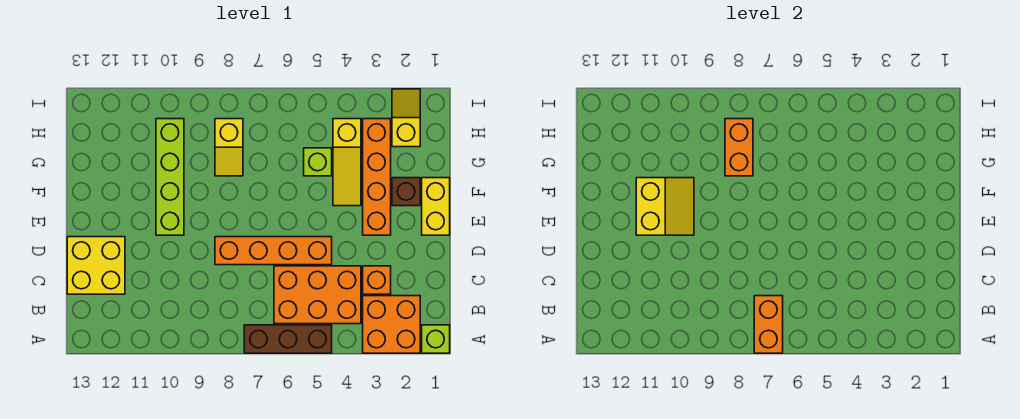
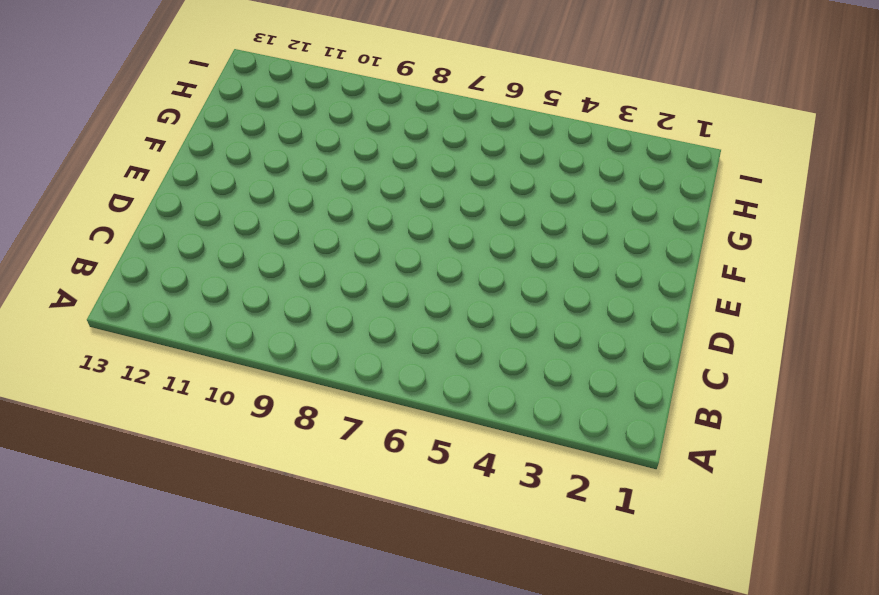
none -> lime brick A1 level 1
none -> orange brick A2:B3 level 1
none -> brown brick A5:A7 level 1

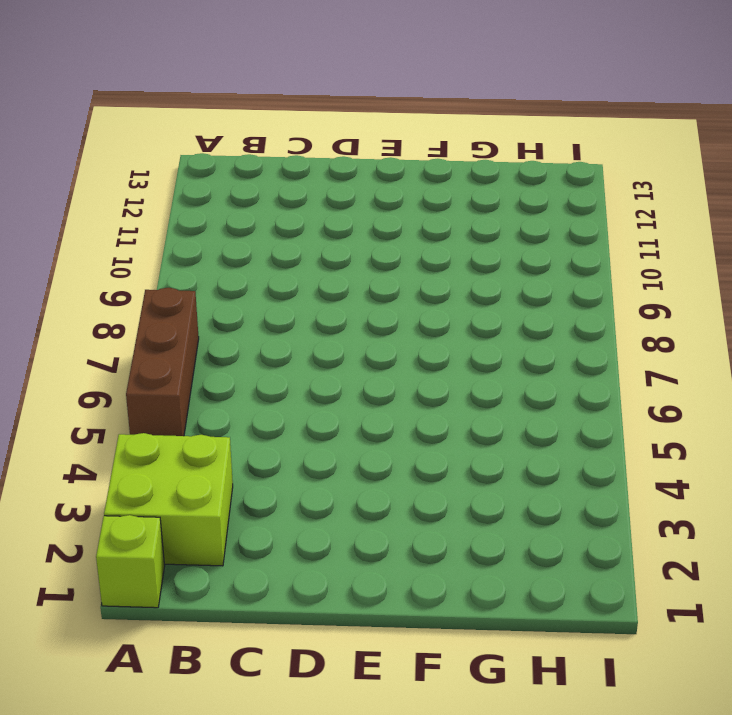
lime brick A2:B3 level 1 -> orange brick A2:B3 level 1
none -> orange brick B4:C6 level 1
none -> orange brick C3 level 1
none -> yellow brick C12:D13 level 1

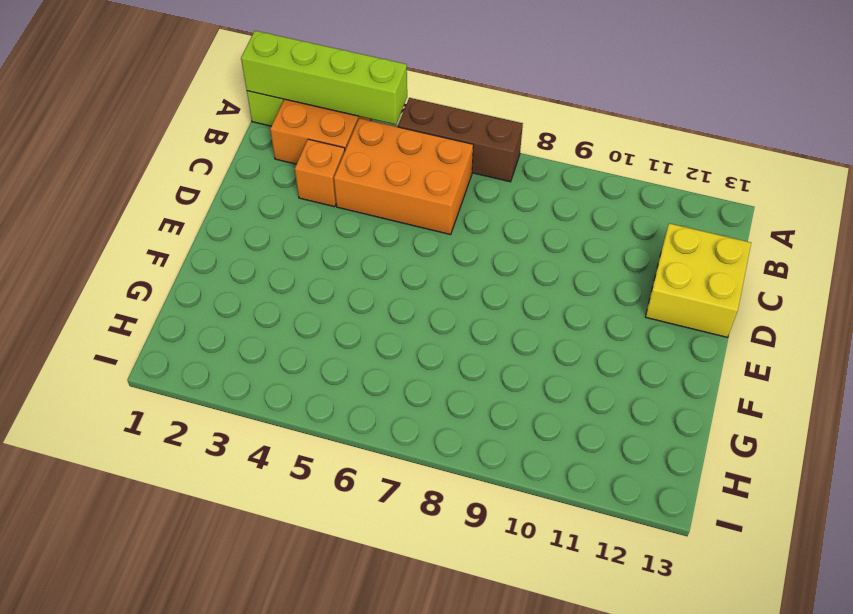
lime brick A1:A4 level 2 -> lime brick E10:H10 level 1
none -> orange brick D5:D8 level 1
none -> yellow brick E1:F1 level 1
none -> orange brick E3:H3 level 1

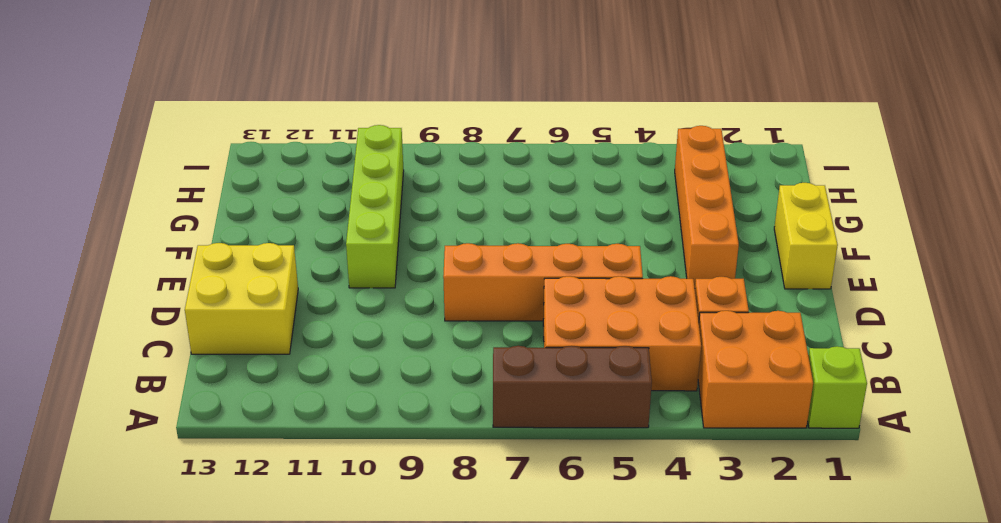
none -> brown brick F2 level 1
none -> yellow slope F4:H4 level 1 top H
none -> lime brick G5 level 1

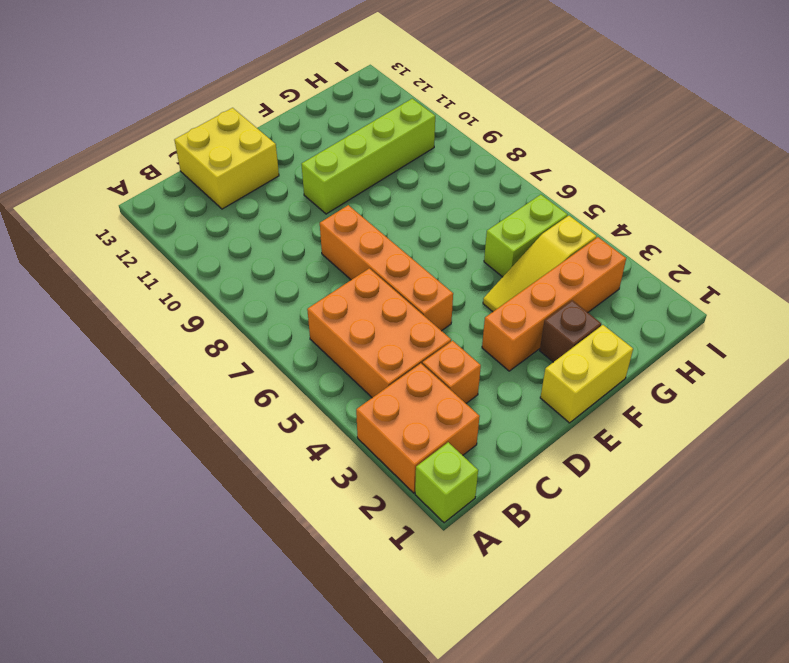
lime brick G5:H5 level 1 -> lime brick G5 level 1
none -> brown brick A5:A7 level 1
none -> yellow slope G8:H8 level 1 top H
none -> yellow slope H2:I2 level 1 top H

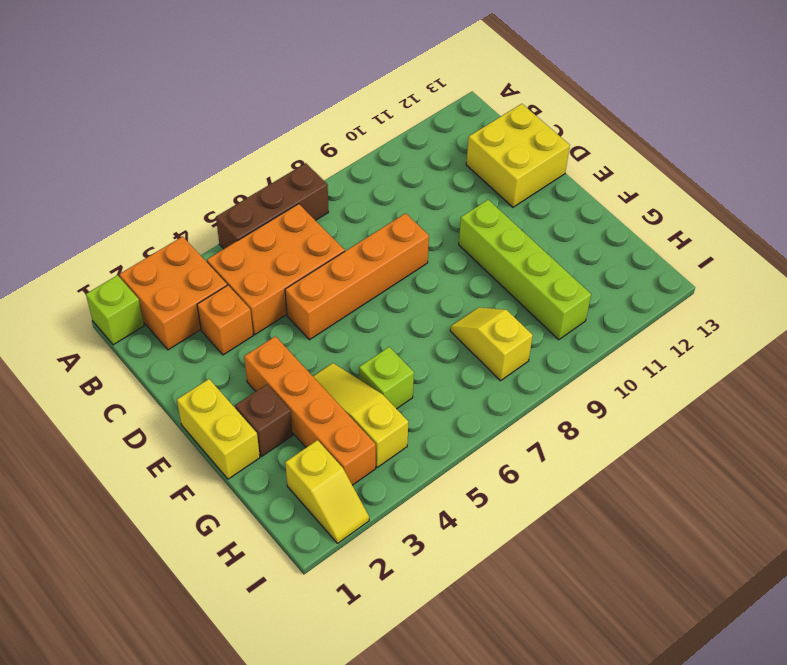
none -> orange brick A7:B7 level 2
none -> yellow slope E10:F11 level 2 top 11
none -> orange brick G8:H8 level 2

